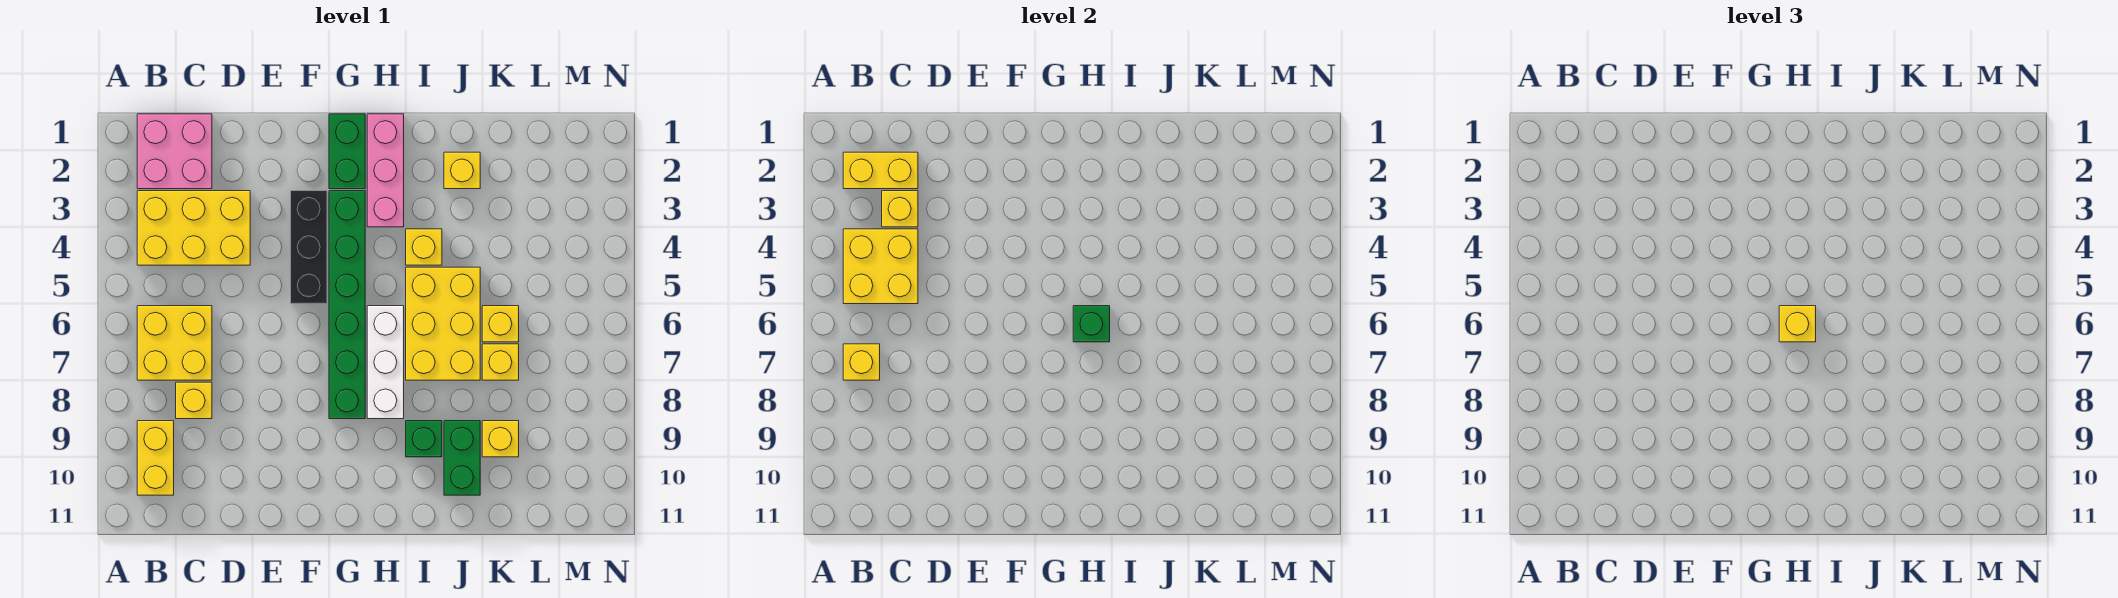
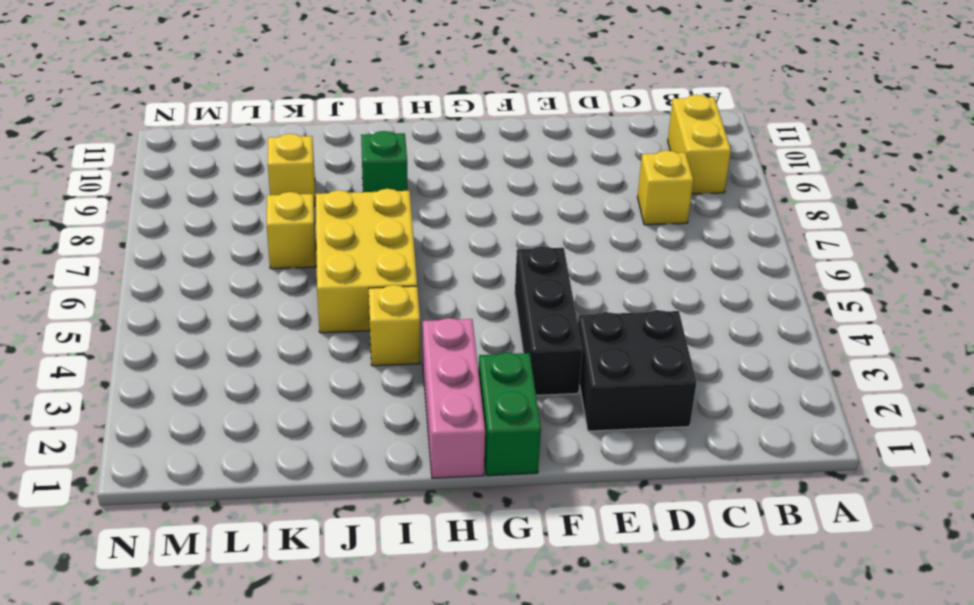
black brick D2:E3 level 1 -> yellow brick B3:D4 level 1
none -> pink brick B1:C2 level 1
none -> yellow brick B6:C7 level 1
none -> green brick G3:G8 level 1

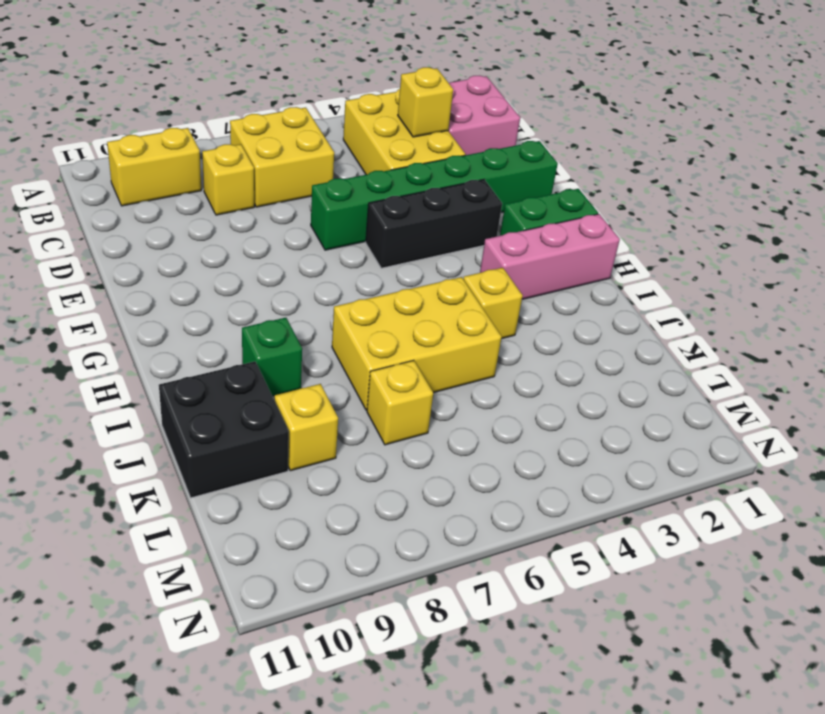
green brick E1:E6 level 1 -> green brick G3:G8 level 1
black brick J10:K11 level 1 -> green brick J9:J10 level 1
none -> white brick H6:H8 level 1
none -> yellow brick J2 level 1
none -> yellow brick K6 level 1

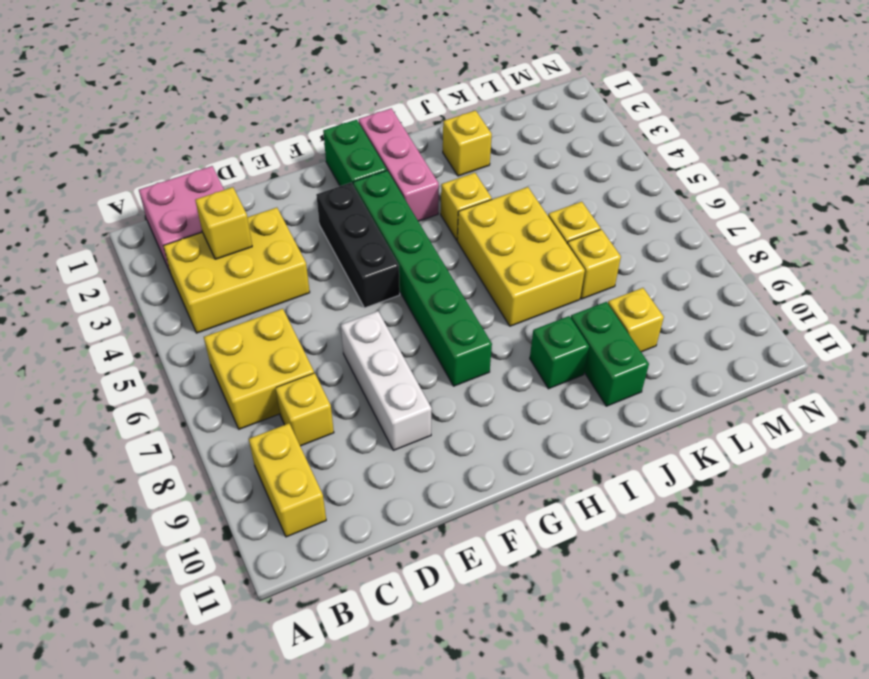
white brick E7:E9 level 1 -> white brick H6:H8 level 1
none -> yellow brick B2:C2 level 2
none -> yellow brick B4:C5 level 2
none -> yellow brick B7 level 2

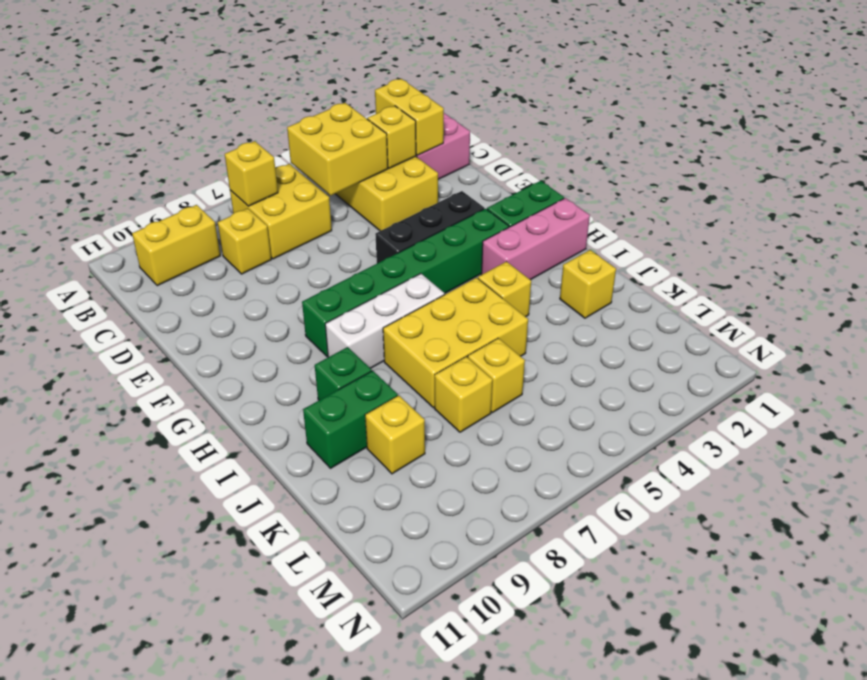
none -> green brick H6 level 2
none -> yellow brick H6 level 3

